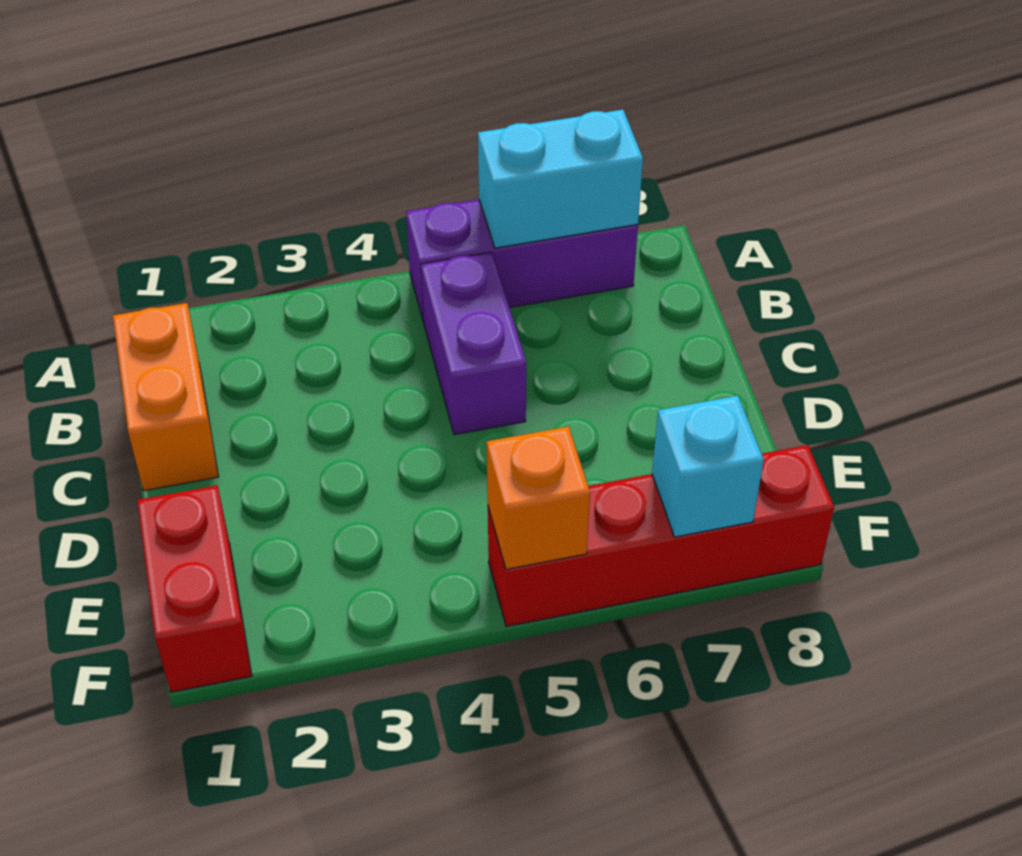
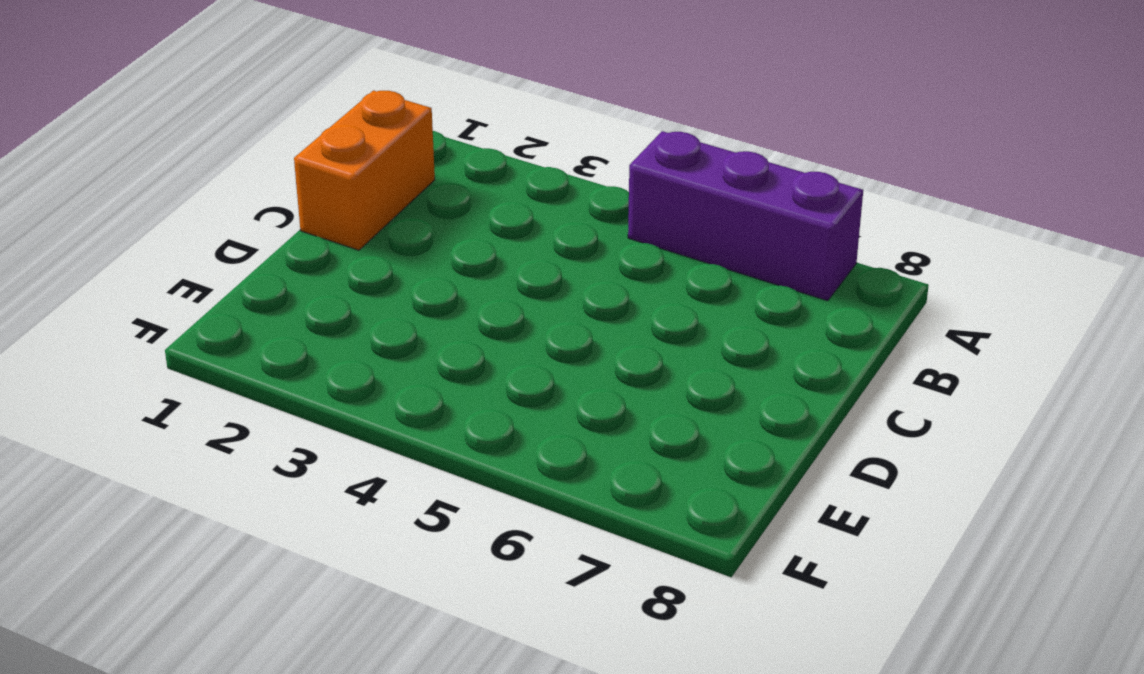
none -> purple brick B5:C5 level 1
none -> red brick E1:F1 level 1

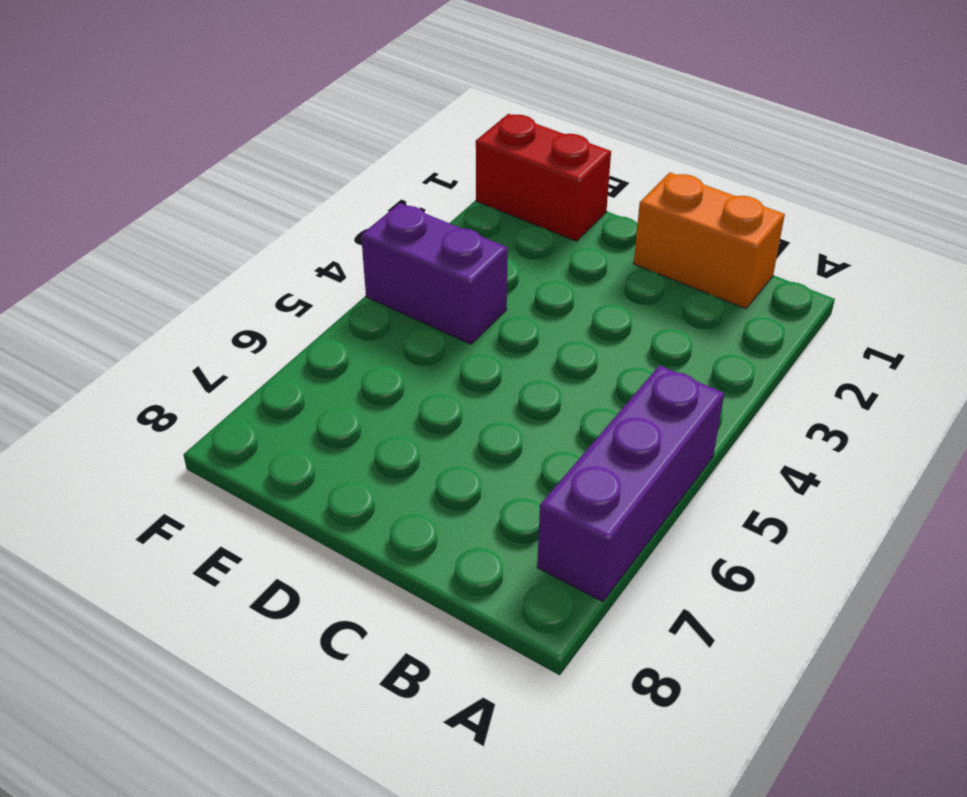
purple brick E4:F4 level 1 -> purple brick B5:C5 level 1
none -> red brick F5:F8 level 1
none -> cyan brick A6:A7 level 2

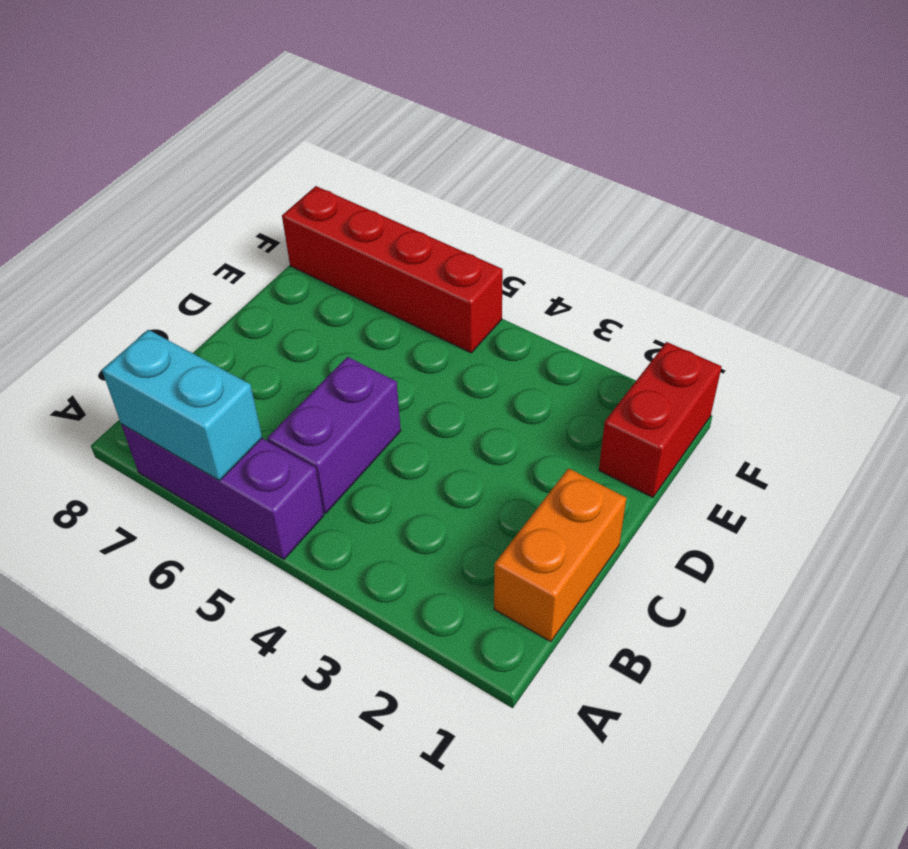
none -> orange brick F5 level 2
none -> cyan brick F7 level 2

